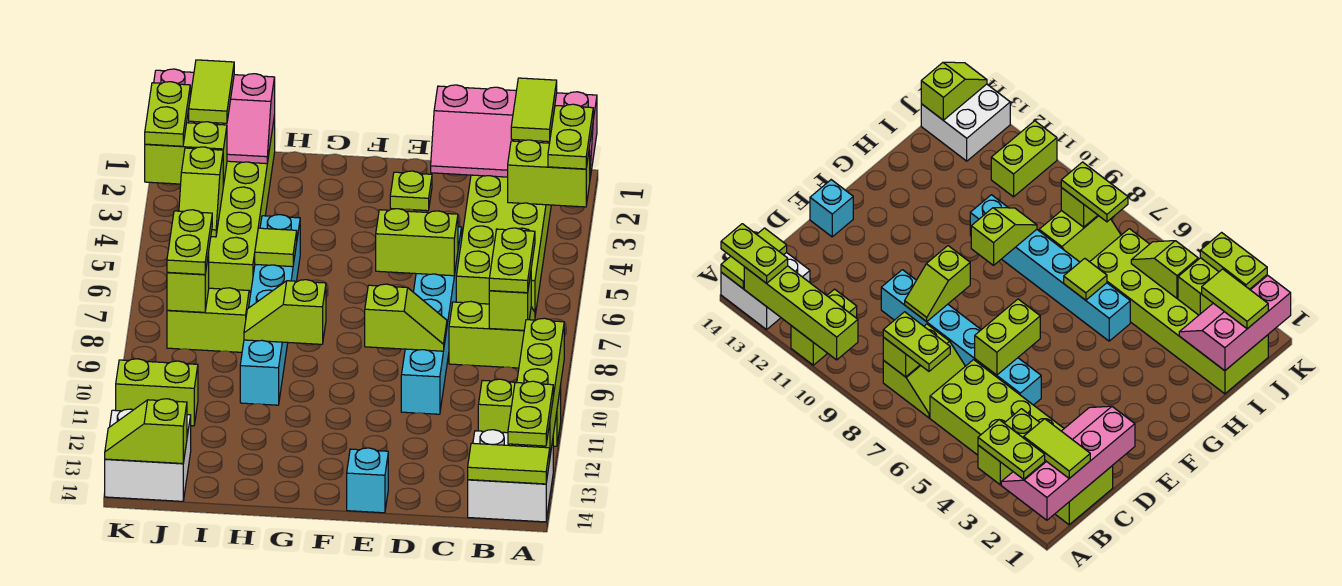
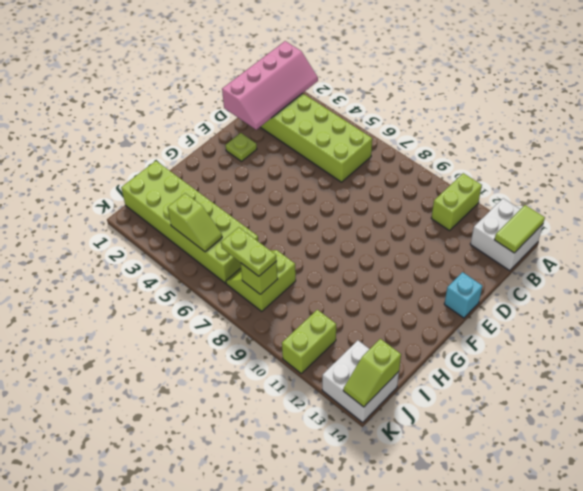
none -> lime slope B7:C8 level 1 top 8
none -> cyan brick D5:D10 level 1
none -> cyan brick H5:H10 level 1
none -> lime brick A3:B3 level 2

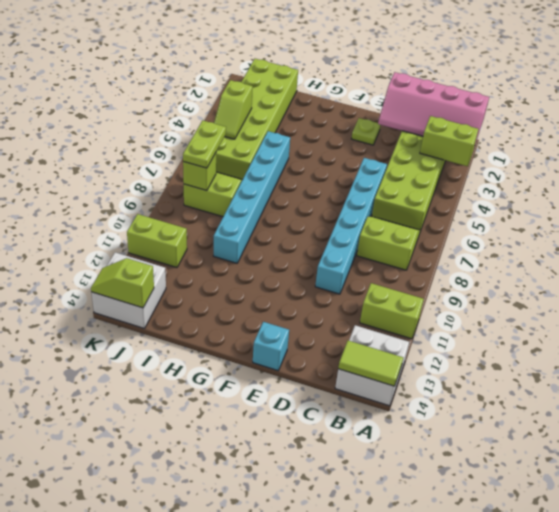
none -> lime brick A10:A13 level 2
none -> lime brick B8 level 2
none -> lime brick D6:E6 level 2
none -> lime slope D9:E9 level 2 top E

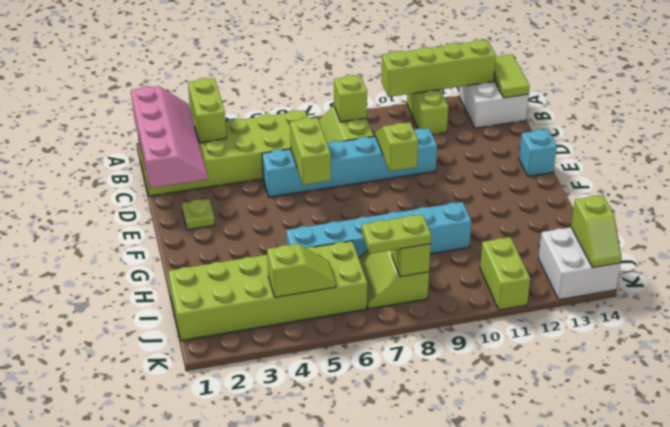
none -> lime slope G9:H9 level 2 top G
none -> lime tile H6 level 2
none -> pink slope I1:K2 level 2 top 1
none -> lime brick J3:K3 level 2

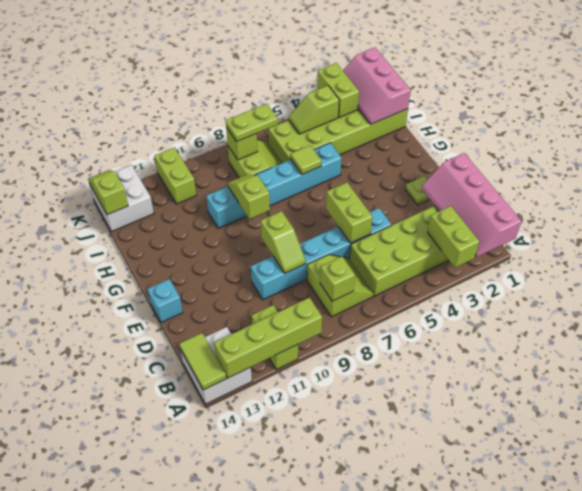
none -> lime plate A2:A3 level 3
none -> lime plate A13:A14 level 3
none -> lime tile B1:B2 level 3
none -> lime plate B7:B8 level 3

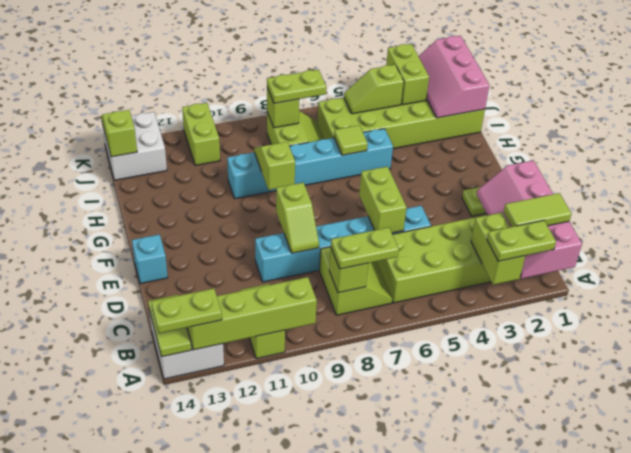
none -> lime tile J1:J2 level 3
none -> lime plate K2:K3 level 3

